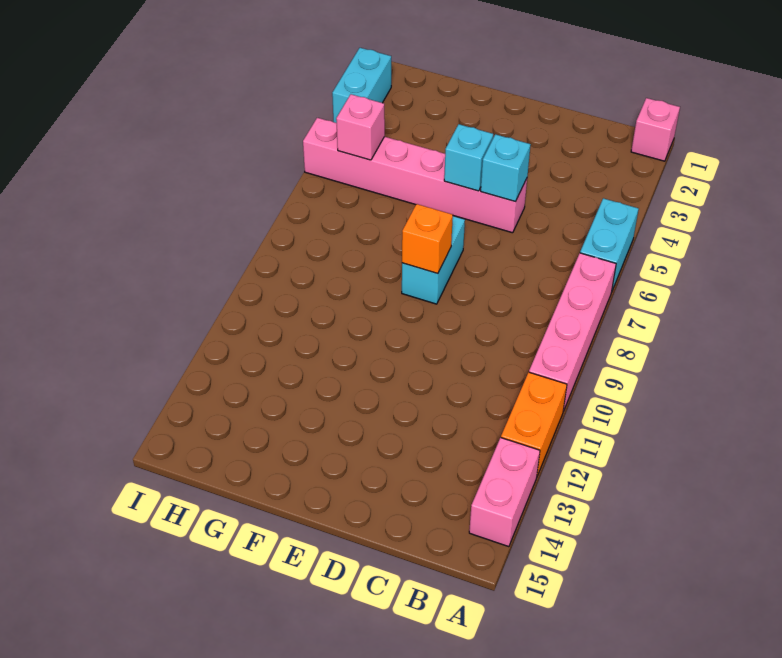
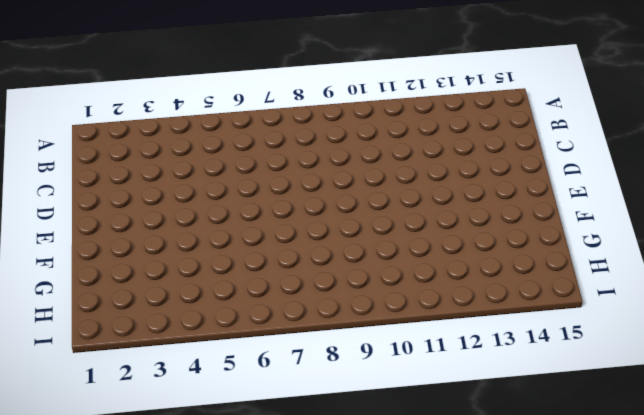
none -> pink brick A1 level 1
none -> cyan brick A5:A6 level 1
none -> pink brick A7:A10 level 1

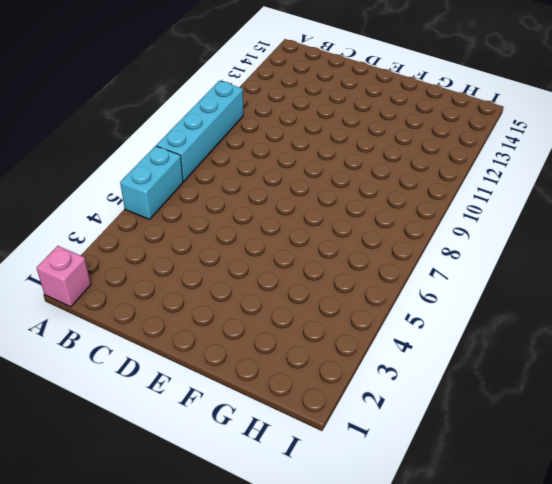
cyan brick A7:A10 level 1 -> pink brick A7:A10 level 1
none -> orange brick A11:A12 level 1
none -> pink brick A13:A14 level 1
none -> pink brick D5:I5 level 1

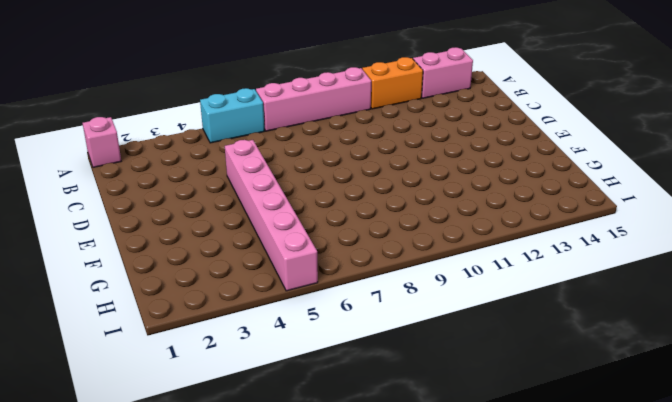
none -> cyan brick E7:E8 level 1
none -> cyan brick I2:I3 level 1
none -> cyan brick D5 level 2

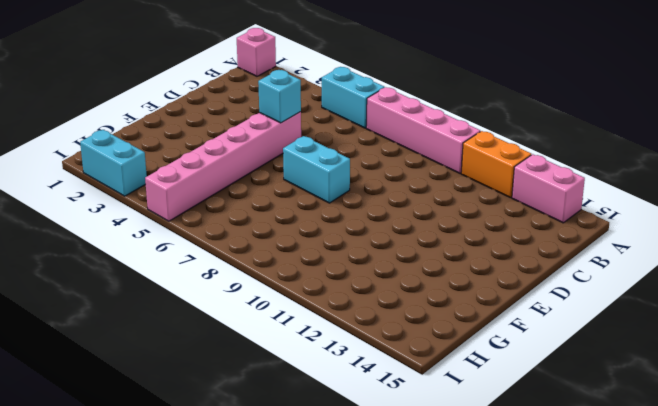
none -> cyan brick E5 level 2
none -> orange brick E8 level 2
none -> pink brick H5 level 2

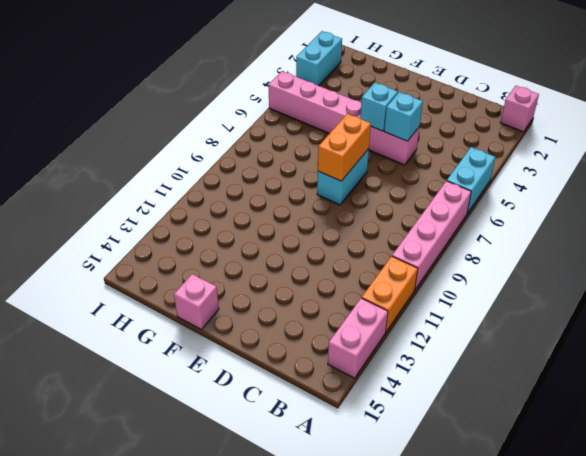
orange brick E7:E8 level 2 -> orange brick E8 level 2
pink brick F15 level 1 -> pink brick H5 level 2

